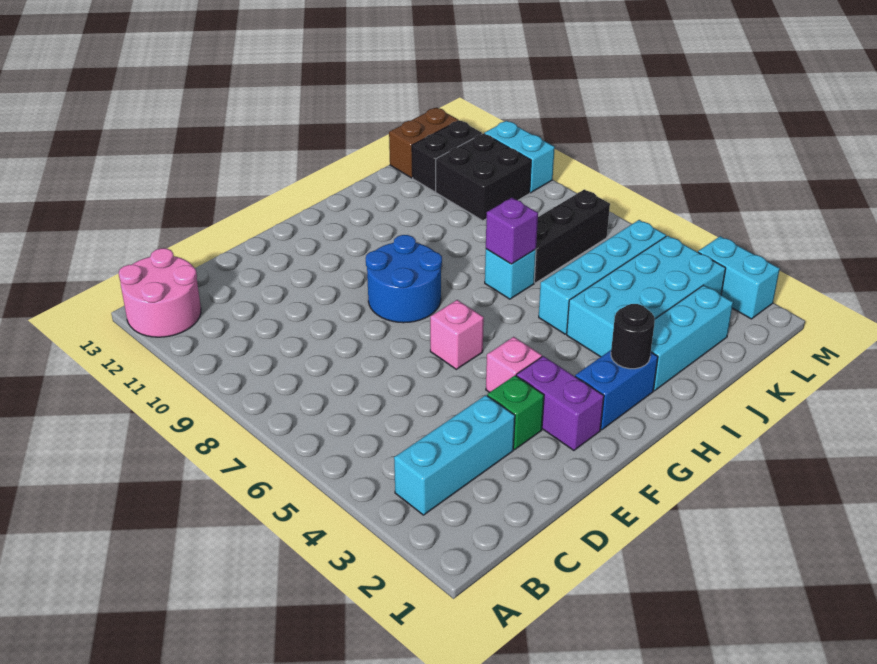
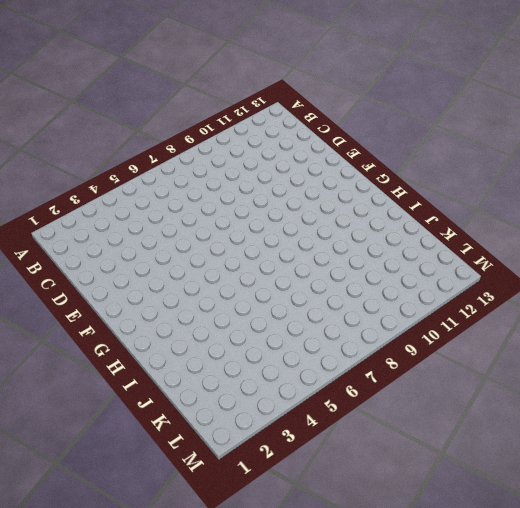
none -> pink round brick A12:B13 level 1
none -> cyan brick B3:D3 level 1
none -> green brick E3 level 1

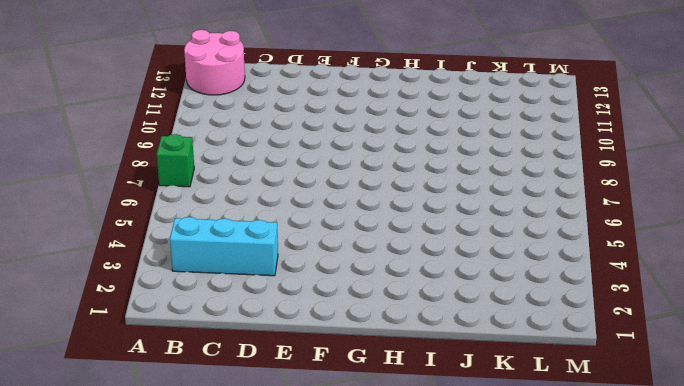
green brick A7 level 1 -> green brick E3 level 1
none -> purple brick F2:F3 level 1
none -> pink brick F4 level 1
none -> pink brick F6 level 1

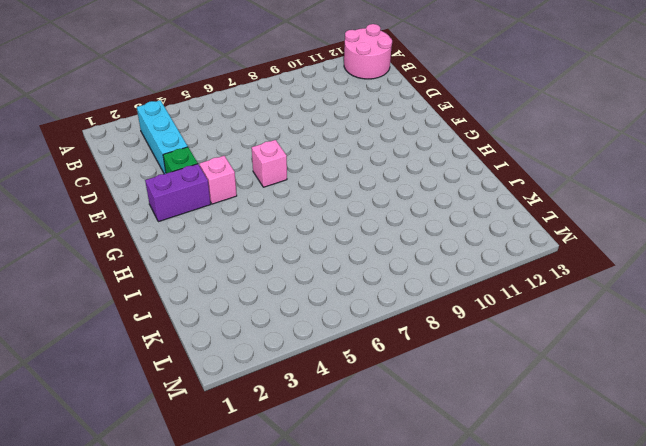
none -> blue round brick F8:G9 level 1
none -> blue brick G2:H2 level 1
none -> cyan brick I2:K2 level 1

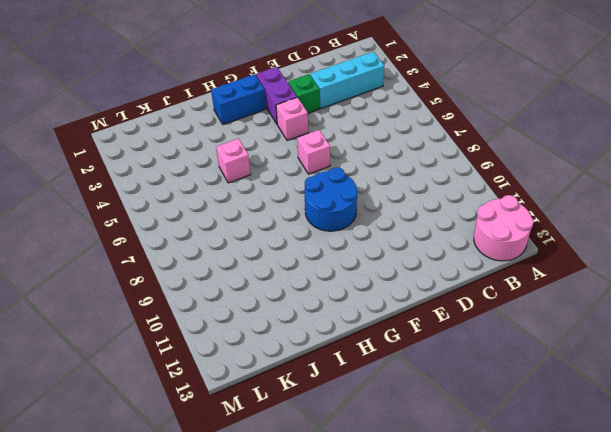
pink brick I5 level 1 -> cyan brick I5:L5 level 1
none -> cyan brick I2:K2 level 1
none -> cyan brick I3:L4 level 1
none -> cyan brick I7 level 1

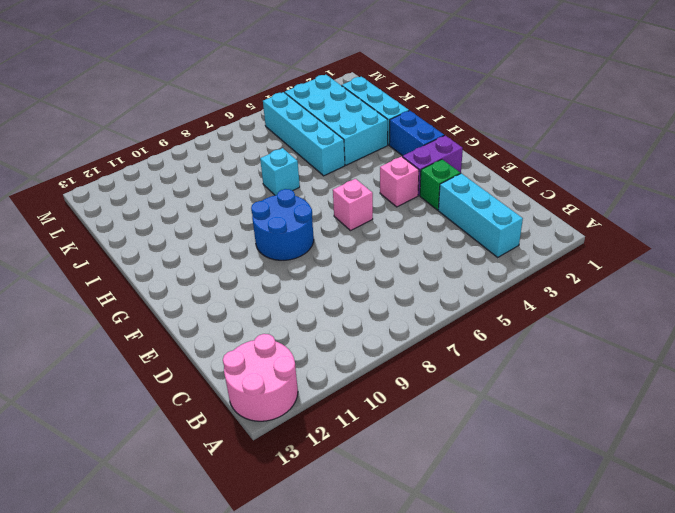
none -> black brick J7:L7 level 1
none -> black brick K10:L11 level 1
none -> black brick K12:L12 level 1

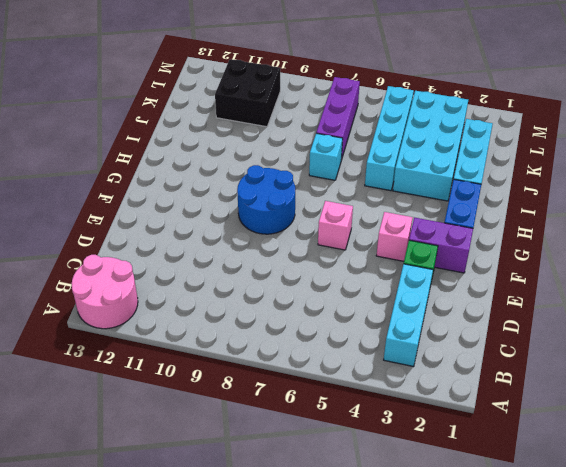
purple brick J7:L7 level 1 -> black brick J7:L7 level 1
none -> black brick K12:L12 level 1
none -> brown brick K13:L13 level 1
none -> cyan brick M2:M3 level 1

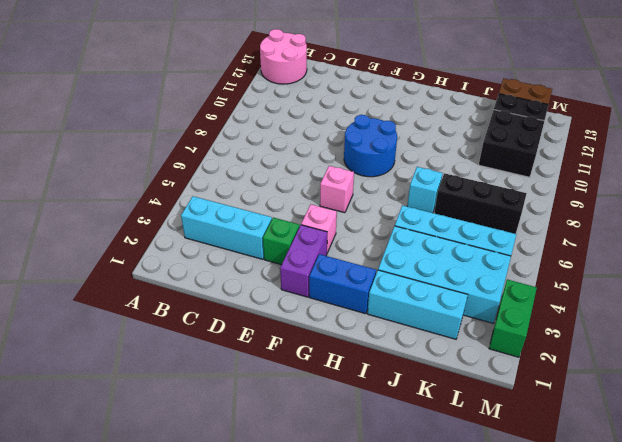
green brick M2:M3 level 1 -> cyan brick M2:M3 level 1
none -> cyan brick M10:M11 level 1
none -> black round brick H2 level 2
none -> purple brick I7 level 2

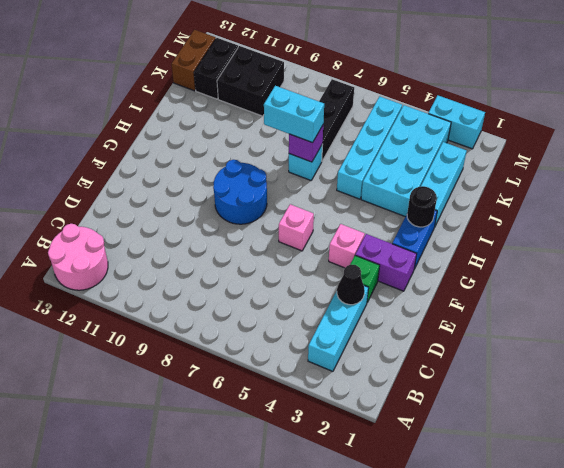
black cone D3 level 2 -> none
cyan brick I7:I8 level 3 -> cyan brick M10:M11 level 1

